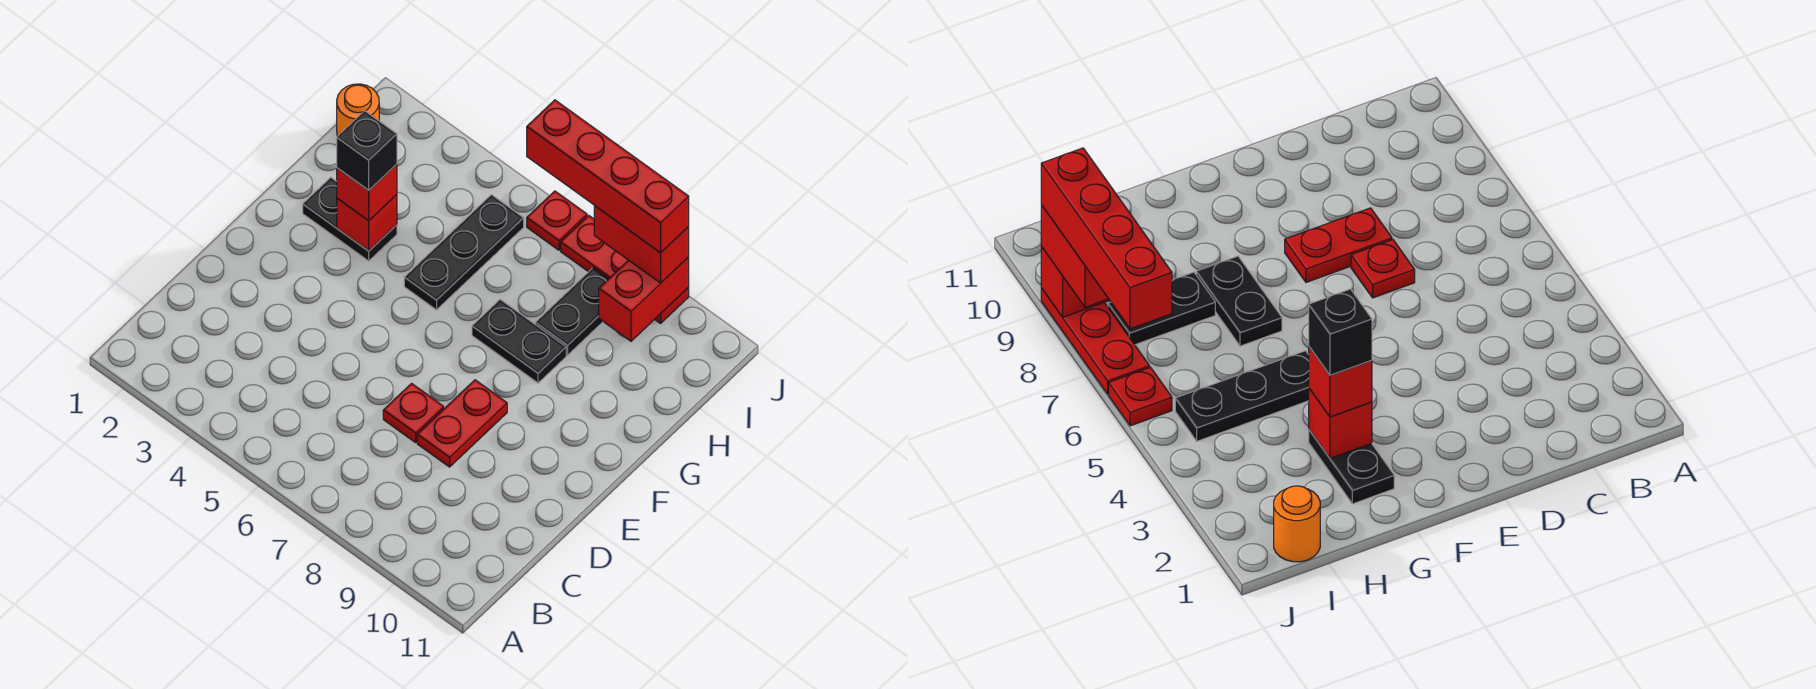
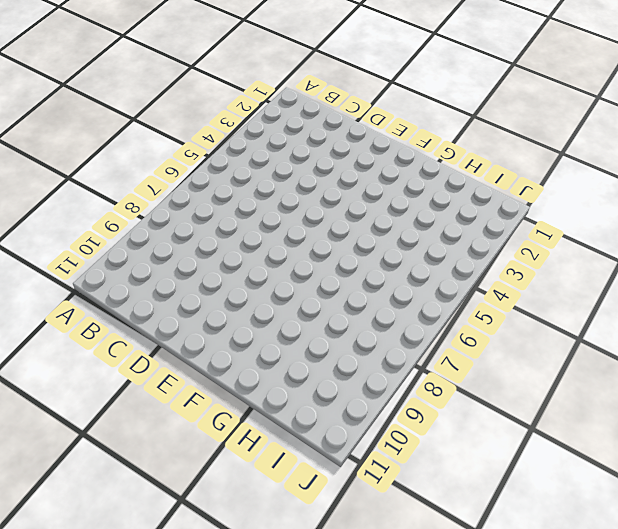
none -> red plate D7 level 1
none -> red plate D8:E8 level 1
none -> black plate G2:G3 level 1

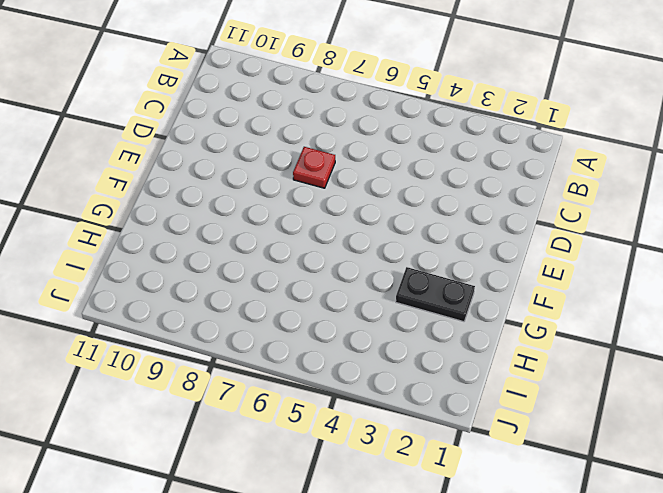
none -> red plate D8:E8 level 1
none -> black plate G5:I5 level 1
none -> black plate G7:G8 level 1

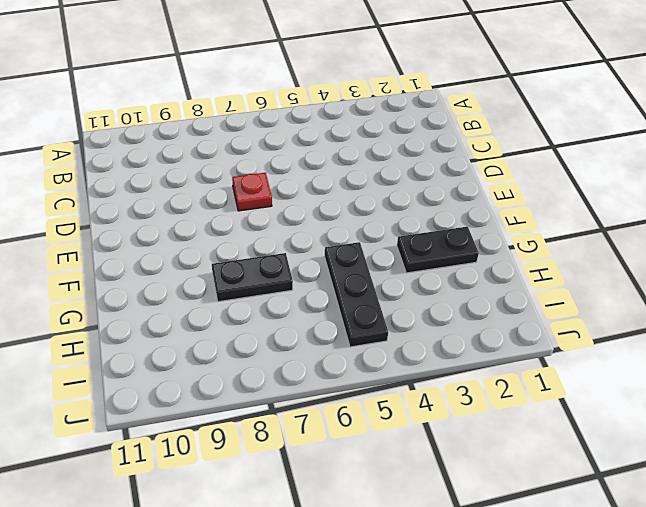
none -> red plate D8:E8 level 1
none -> black plate H8:I8 level 1
none -> orange round brick I1 level 1

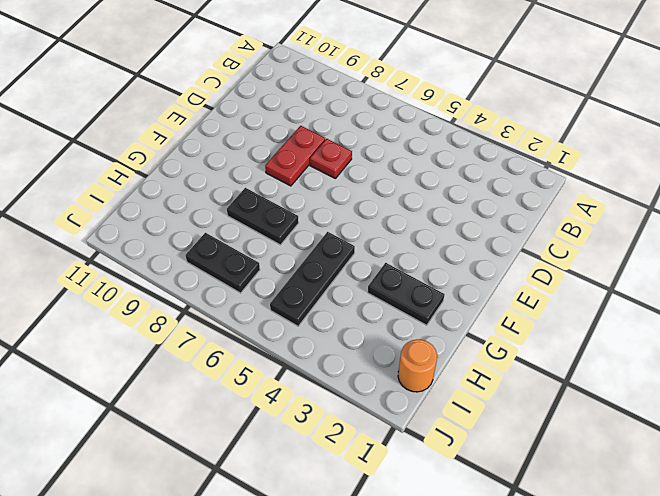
black plate I7:I8 level 1 -> black plate H8:I8 level 1
none -> red plate J6 level 1
none -> red plate J7:J9 level 1
none -> red brick G3 level 2

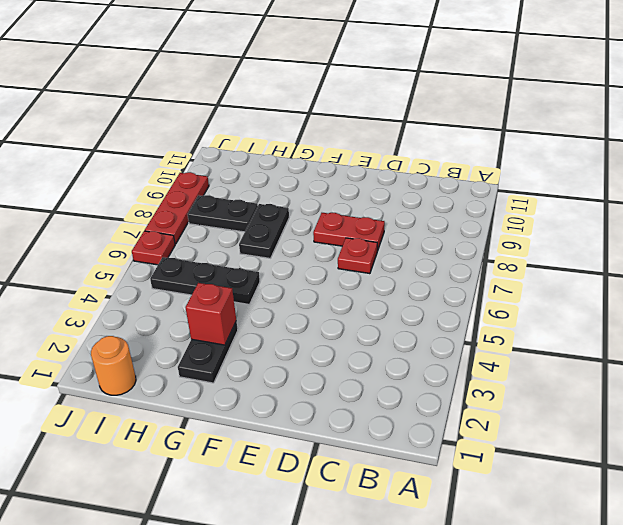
none -> red brick I9:J9 level 2
none -> red brick G3 level 3
none -> red brick J8:J9 level 3

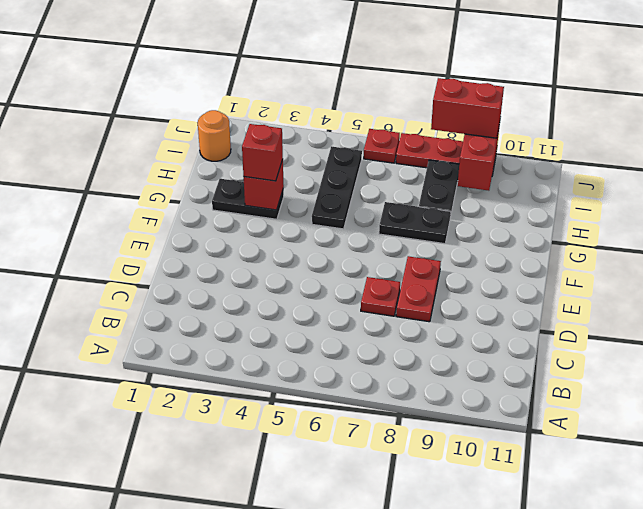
none -> black brick G3 level 4
none -> red brick J6:J9 level 4

